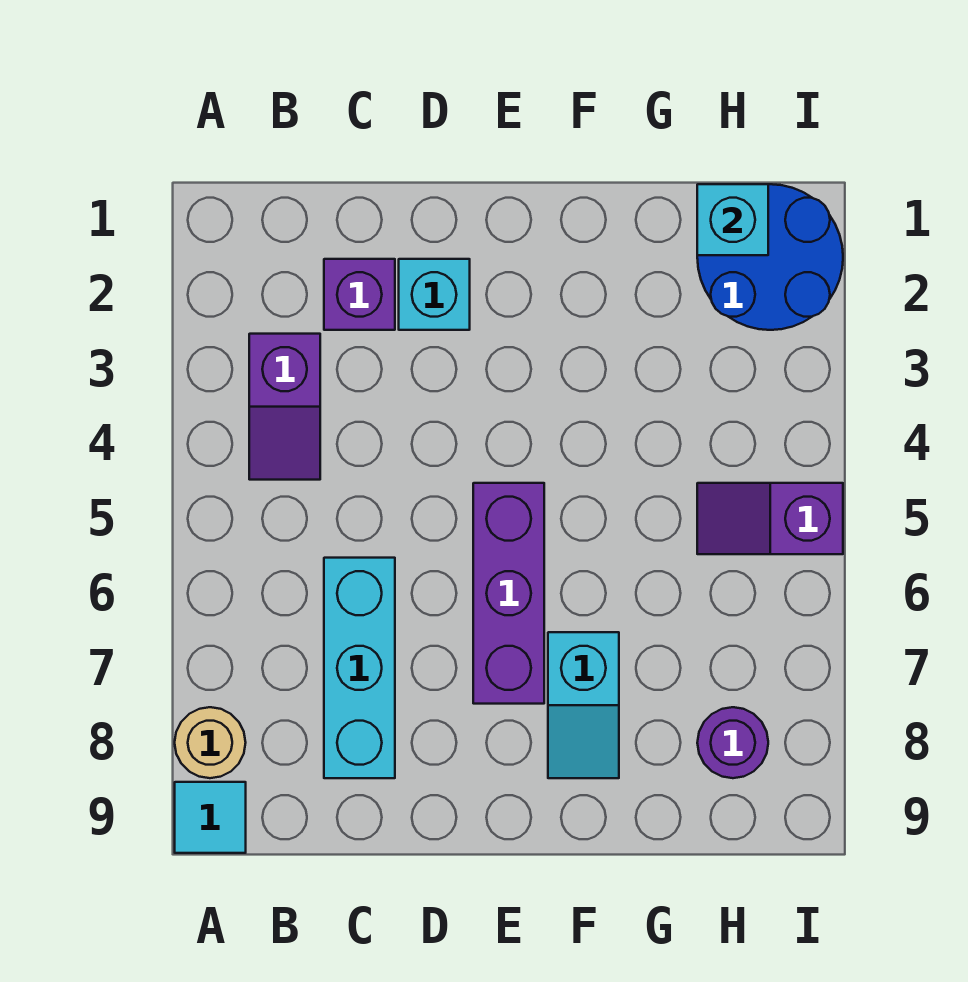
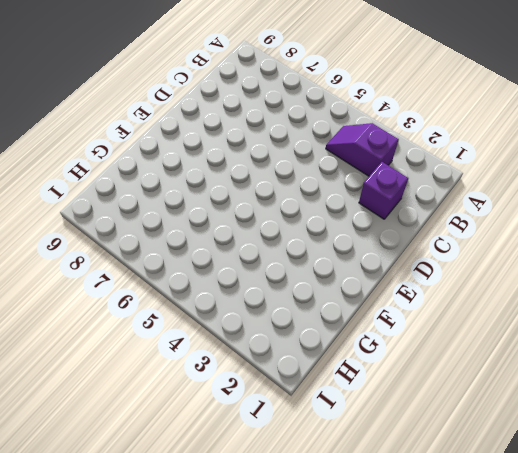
none -> tan round brick A8 level 1
none -> cyan tile A9 level 1
none -> cyan brick C6:C8 level 1

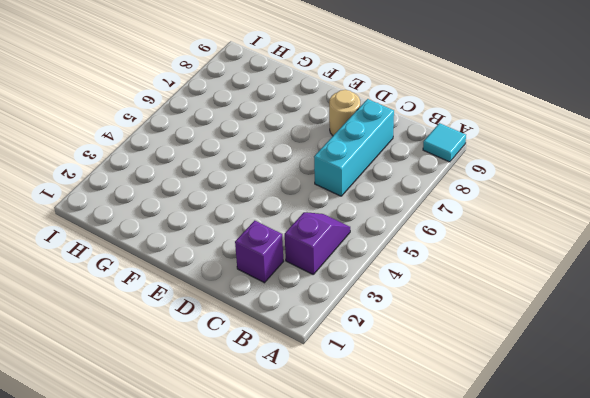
tan round brick D8 level 1 -> tan round brick A8 level 1
none -> cyan brick D2 level 1
none -> purple brick E5:E7 level 1
none -> cyan slope F7:F8 level 1 top 7

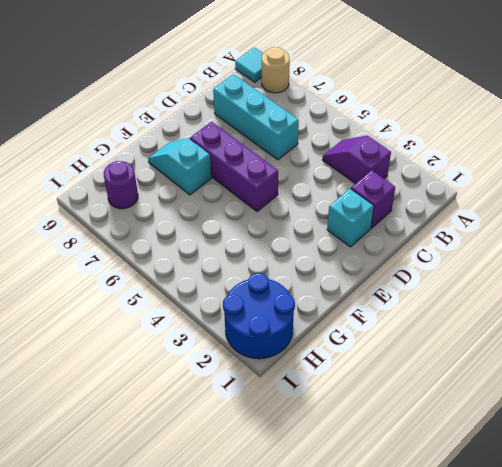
none -> purple slope H5:I5 level 1 top I
none -> cyan brick H1 level 2

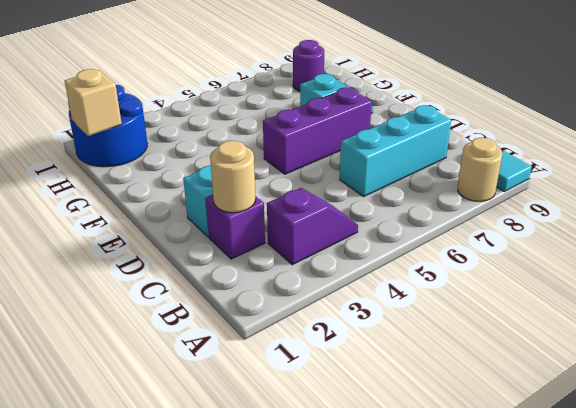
tan round brick C2 level 2 -> none
tan brick H1 level 2 -> cyan brick H1 level 2
none -> purple slope H5:I5 level 1 top I

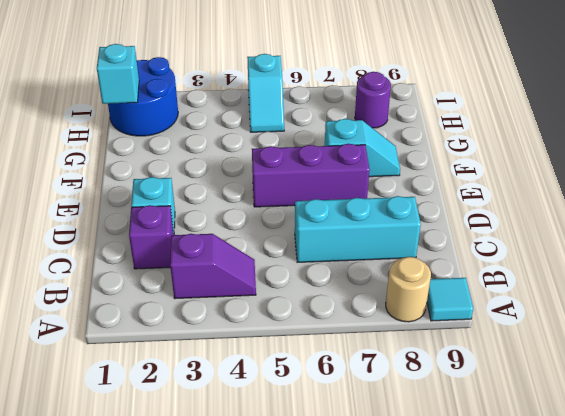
cyan slope H5:I5 level 1 top I -> purple slope H5:I5 level 1 top I

